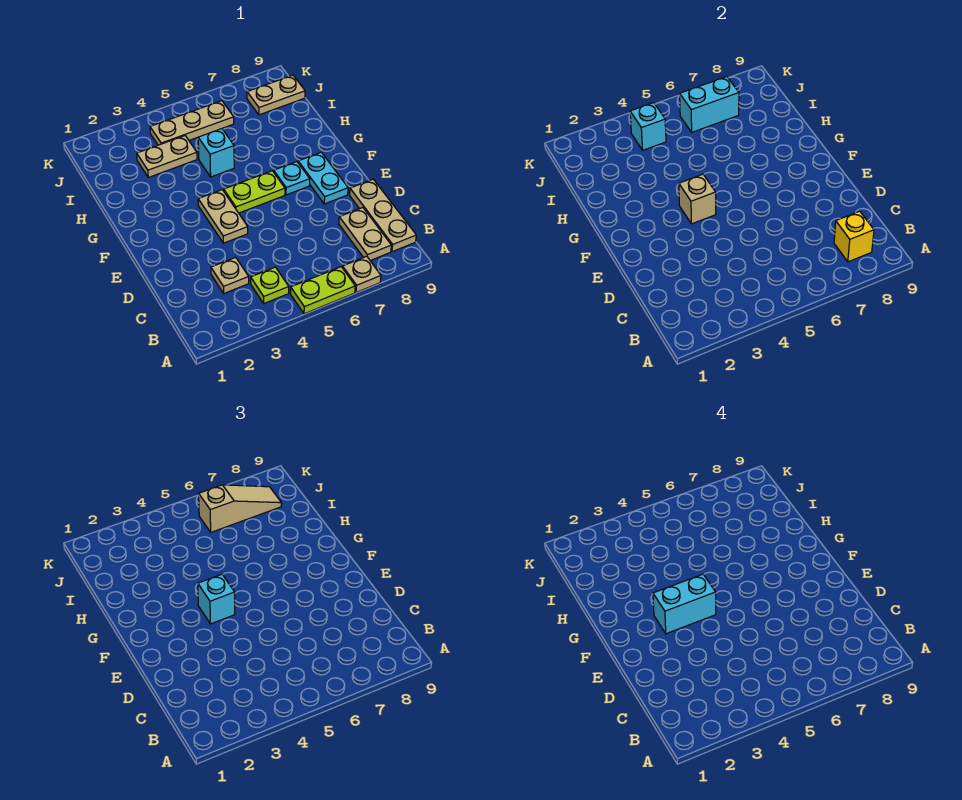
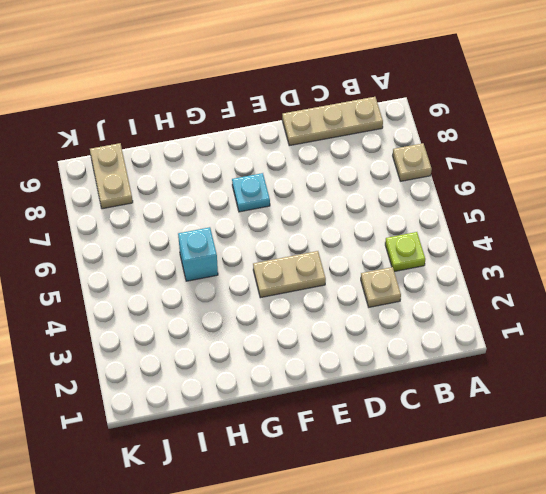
none -> lime plate A5:A6 level 1
none -> tan plate B8:C8 level 1
none -> cyan plate E8:F8 level 1

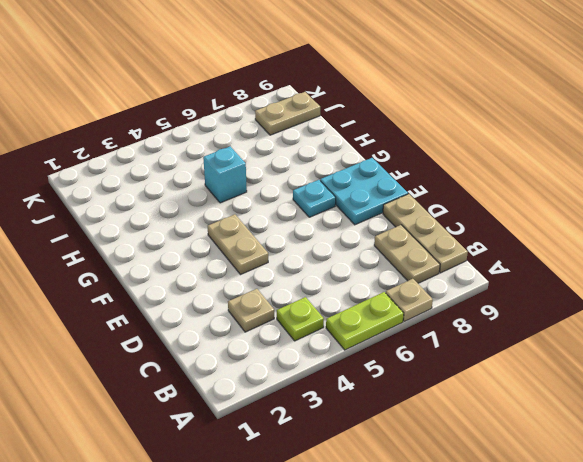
cyan plate E8:F9 level 1 -> cyan plate E8:F8 level 1
none -> lime plate F5:F6 level 1
none -> tan plate I3:I4 level 1
none -> tan plate J4:J6 level 1

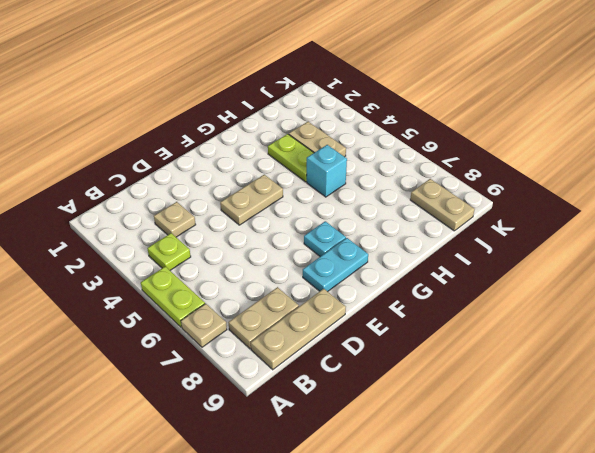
lime plate H3:H4 level 1 -> lime plate F5:F6 level 1
none -> tan plate J4:J6 level 1
none -> yellow brick B8 level 2
none -> tan brick F4 level 2

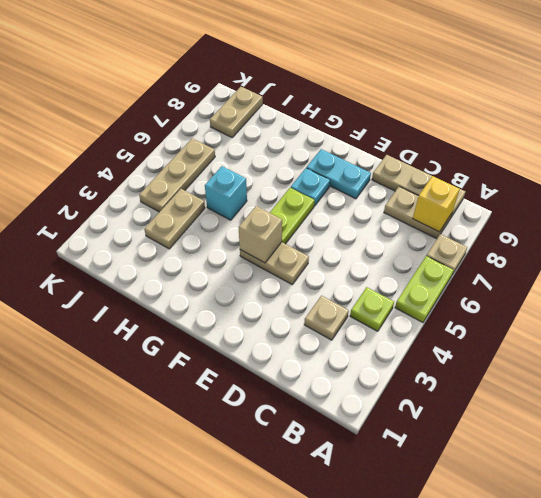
none -> cyan brick J4 level 2
none -> cyan brick J6:J7 level 2
none -> cyan brick F4 level 3

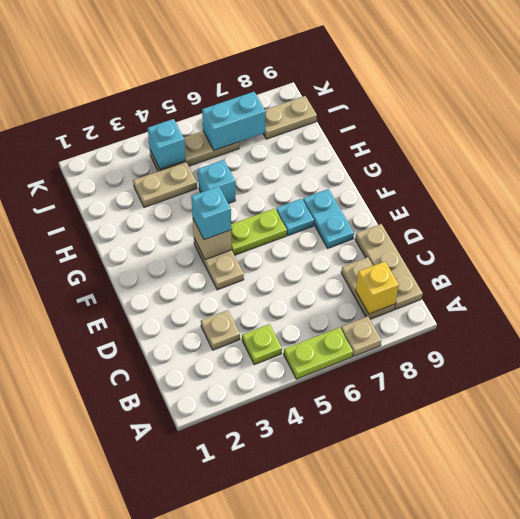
none -> tan slope J6:J8 level 3 top 6
none -> cyan brick F3:F4 level 4

